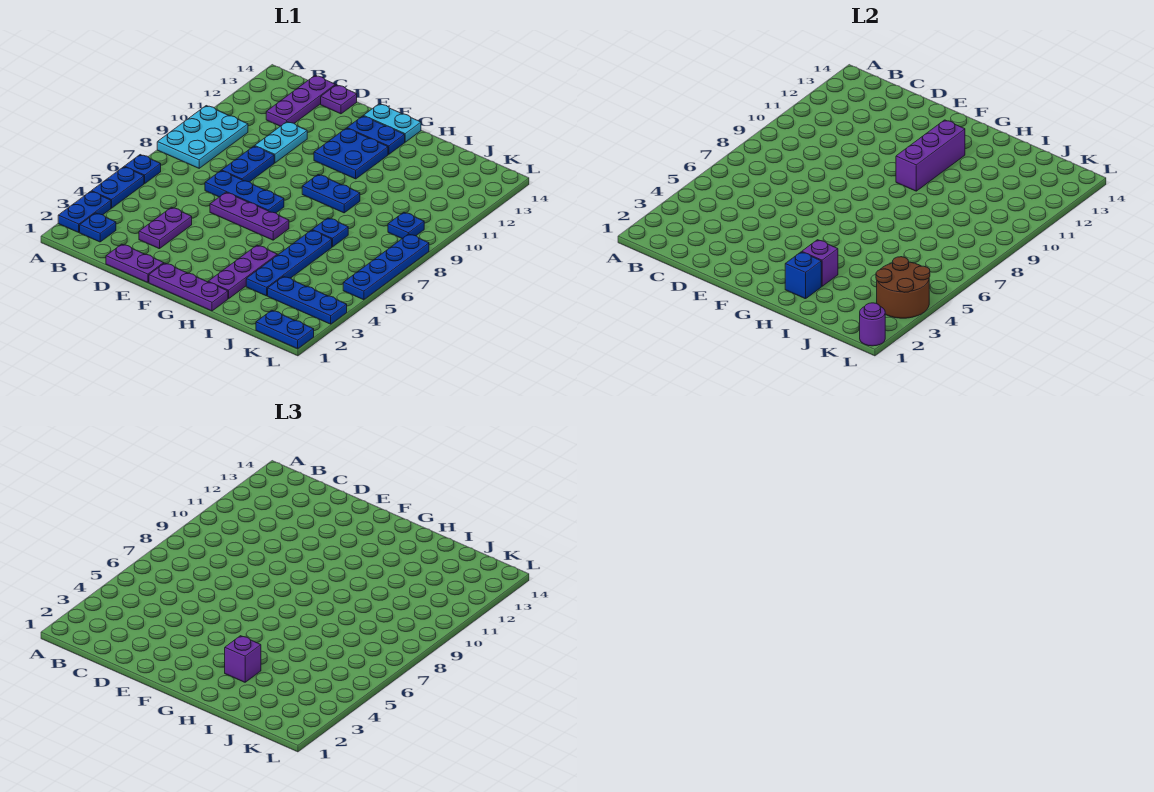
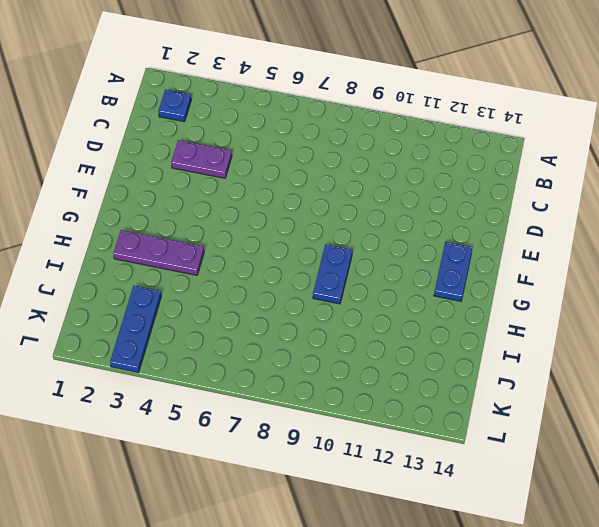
none -> blue plate A2:A3 level 1
none -> blue plate A4:A5 level 1
none -> blue plate A6 level 1
none -> cyan plate A8:B10 level 1

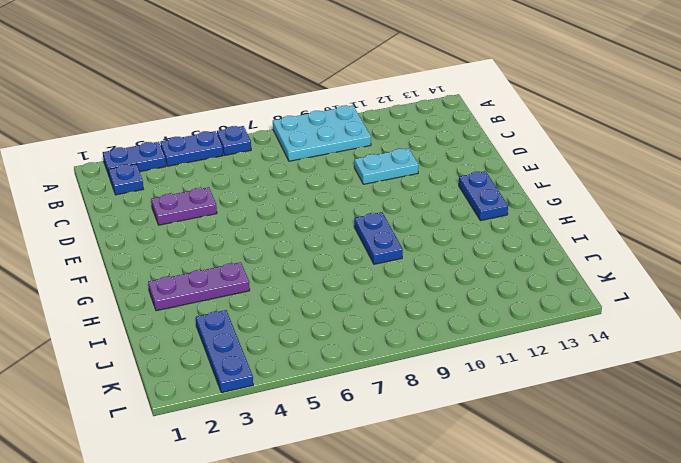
none -> purple plate C12:C14 level 1
none -> purple plate D1:E1 level 1
none -> blue plate D7:F7 level 1
none -> blue plate D8:D9 level 1

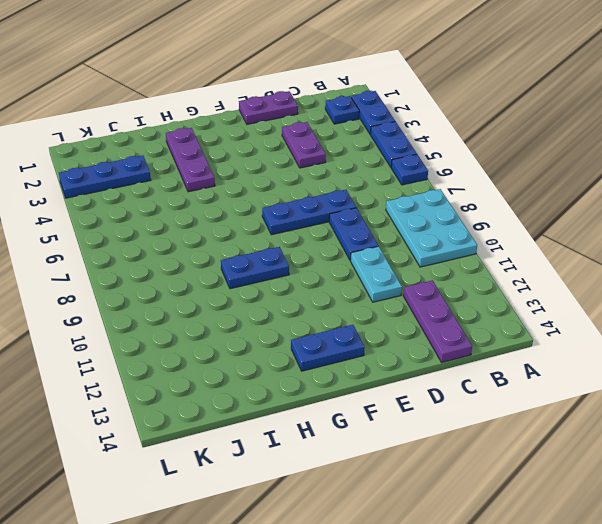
none -> purple plate D14 level 1
none -> purple plate E6:G6 level 1
none -> purple plate F1:H1 level 1
none -> blue plate F11:G12 level 1

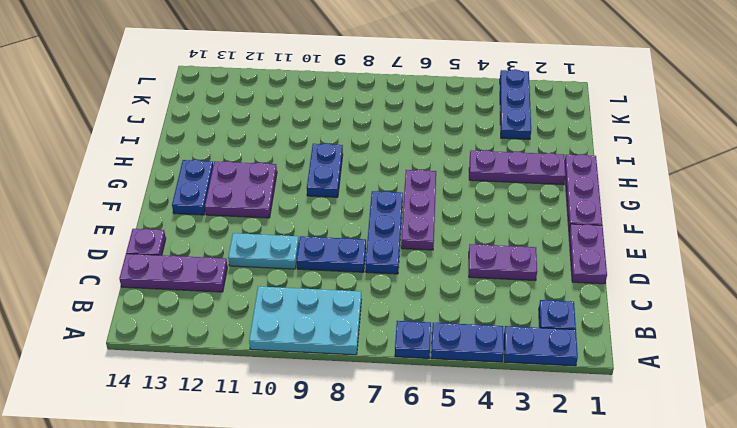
purple plate F11:G12 level 1 -> blue plate F11:G12 level 1
none -> cyan plate F14:G14 level 1
none -> blue plate I3:I6 level 1
none -> blue plate I7 level 1
none -> blue plate K1:L1 level 1

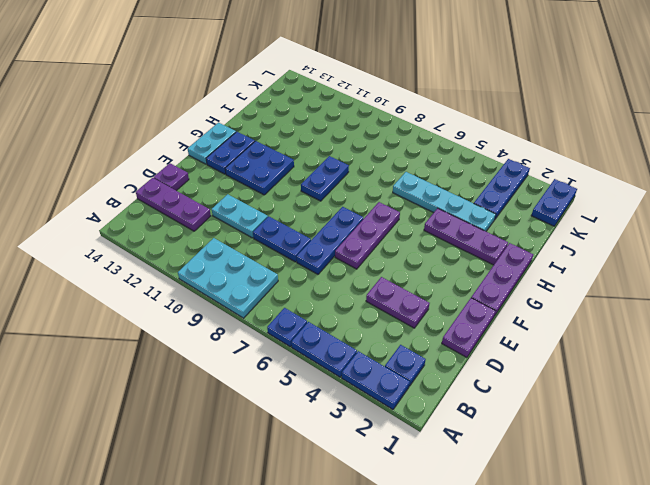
cyan plate I3:I6 level 1 -> blue plate I3:I6 level 1
none -> blue plate I7 level 1
none -> blue plate K9 level 1
none -> blue plate L5:L8 level 1
none -> purple brick G10:G12 level 2

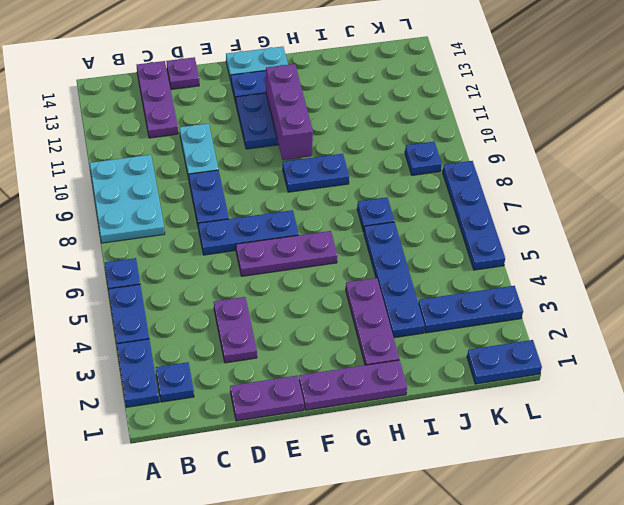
none -> blue brick H2 level 2
none -> purple brick H3 level 2
none -> brown round brick K3:L4 level 2
none -> purple round brick L1 level 2

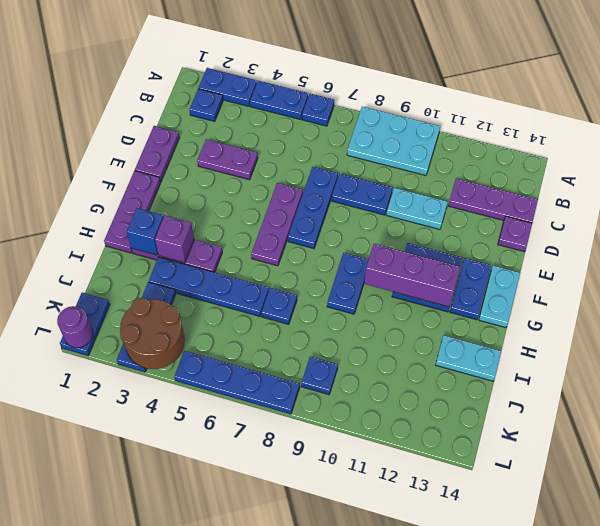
cyan plate I13:I14 level 1 -> none
none -> purple brick H3 level 3

